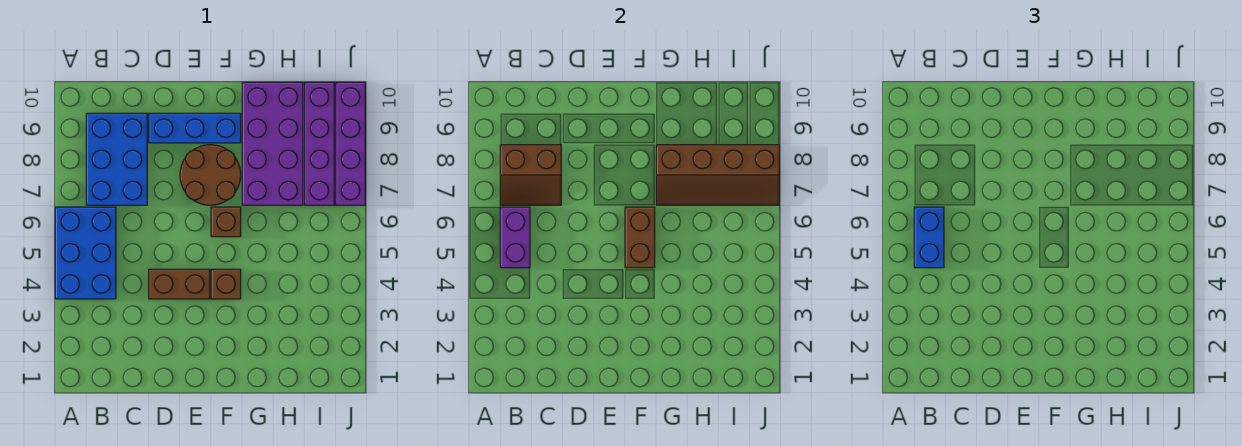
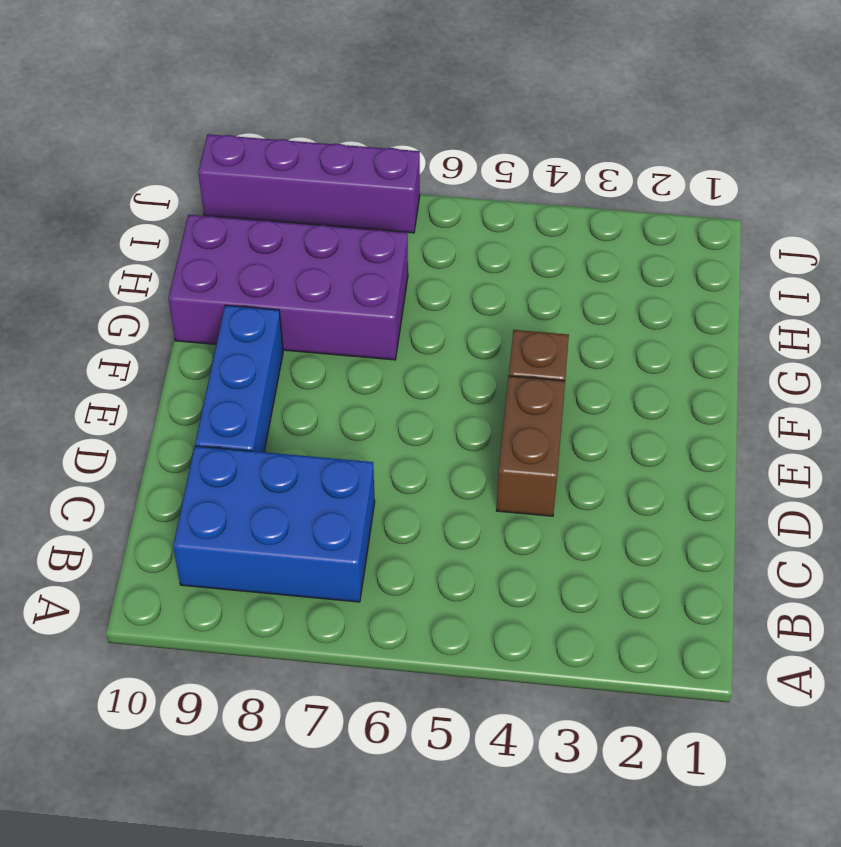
none -> blue brick A4:B6 level 1
none -> brown round brick E7:F8 level 1
none -> brown brick F6 level 1

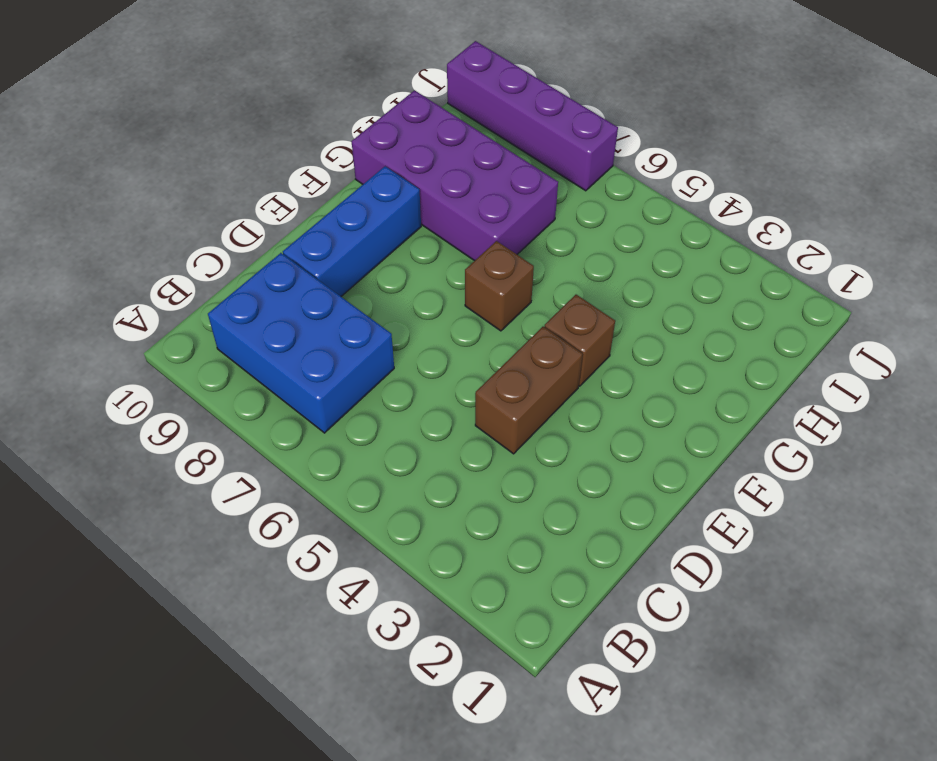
none -> blue brick A4:B6 level 1
none -> brown round brick E7:F8 level 1
none -> purple brick I7:I10 level 1

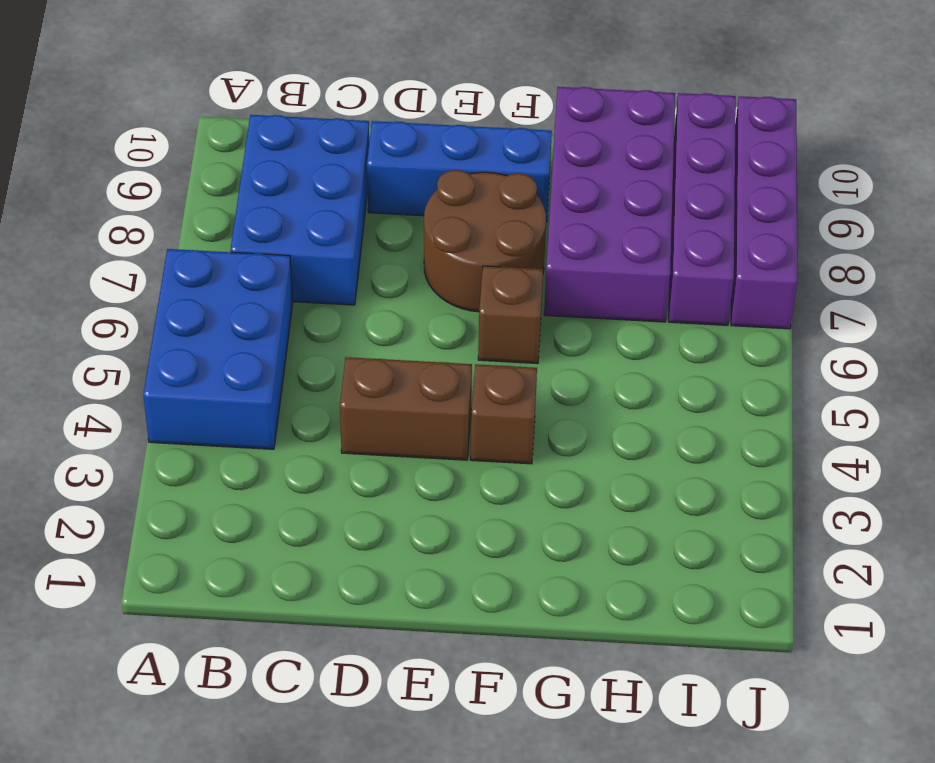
none -> purple brick B5:B6 level 2
none -> brown slope B7:C8 level 2 top 8
none -> brown brick F5:F6 level 2

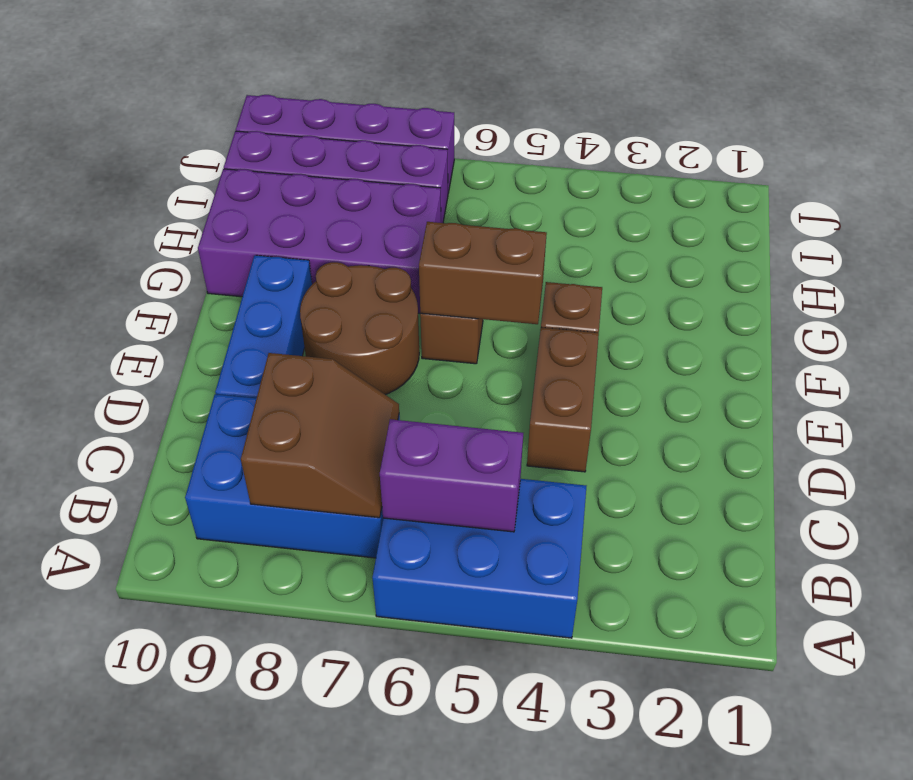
none -> brown slope G7:J8 level 2 top 8
none -> blue brick B5:B6 level 3

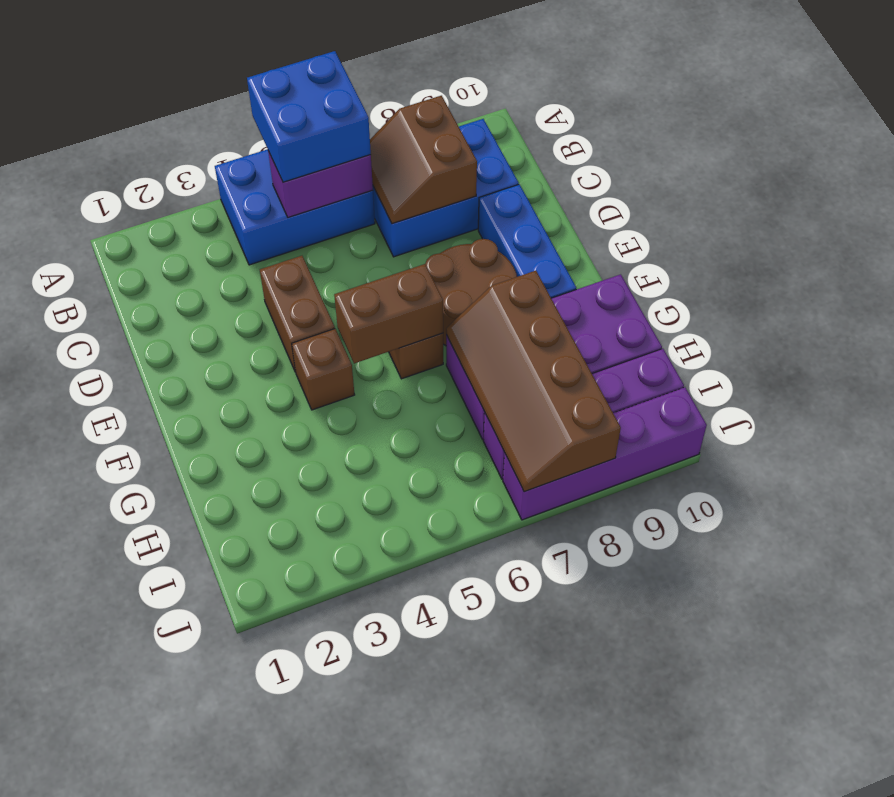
blue brick A5:B6 level 3 -> blue brick B5:B6 level 3

